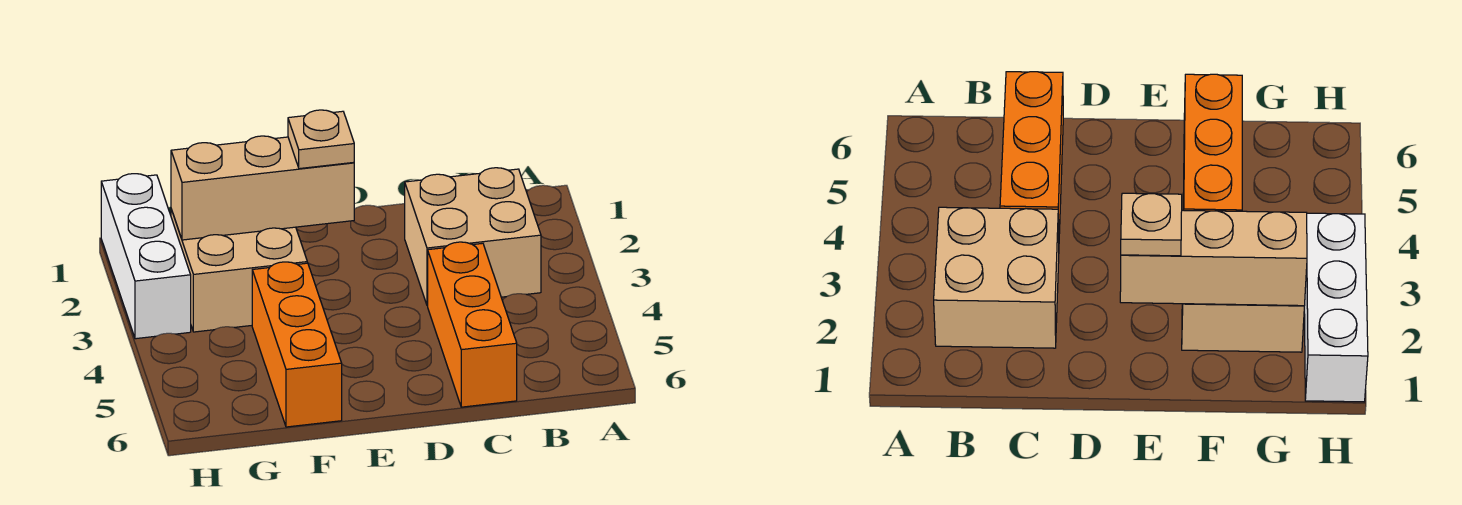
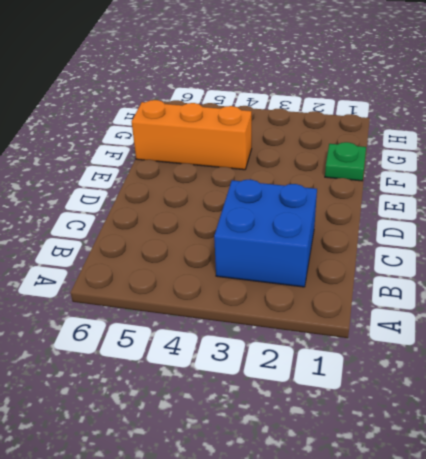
blue brick B2:C3 level 1 -> tan brick B2:C3 level 1
green plate F1 level 1 -> none
none -> orange brick C4:C6 level 1
none -> tan brick F2:G3 level 1

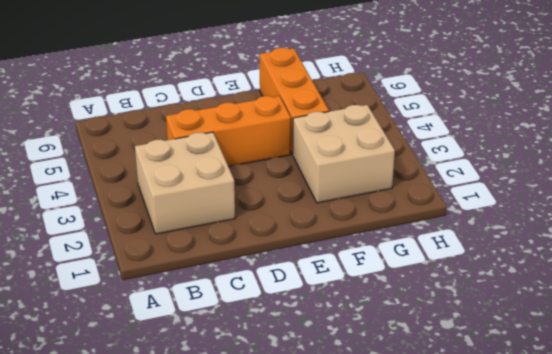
orange brick C4:E4 level 1 -> orange brick C4:C6 level 1
none -> white brick H1:H3 level 1
none -> tan brick E2:G2 level 2

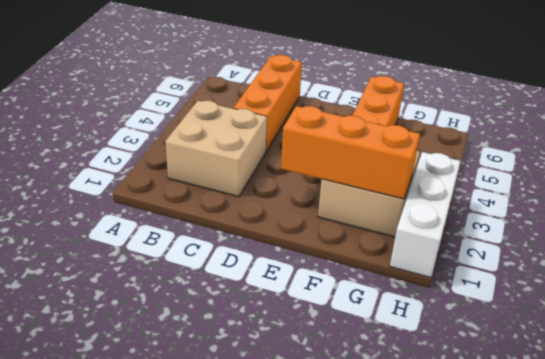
orange brick E2:G2 level 2 -> tan brick E2:G2 level 2
none -> tan plate E2 level 3

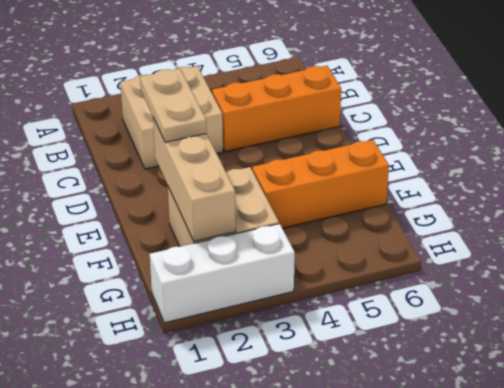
tan plate D2:E2 level 3 -> tan plate E2 level 3

